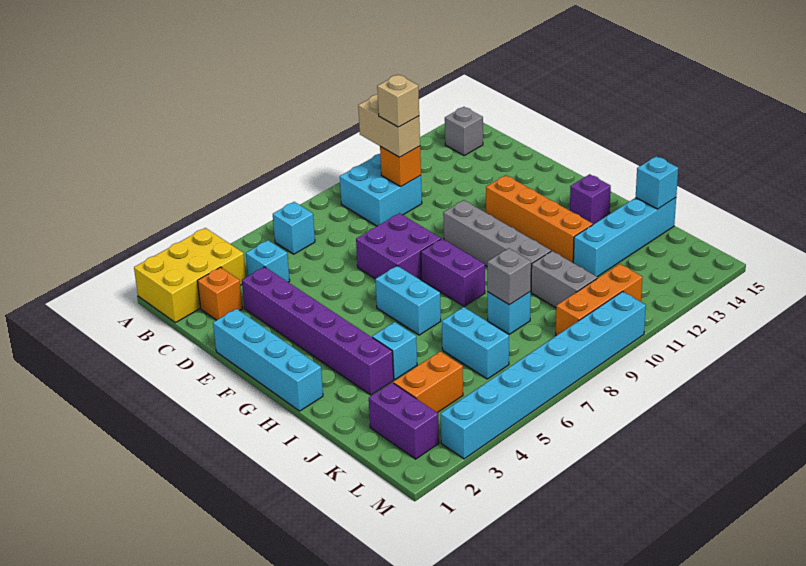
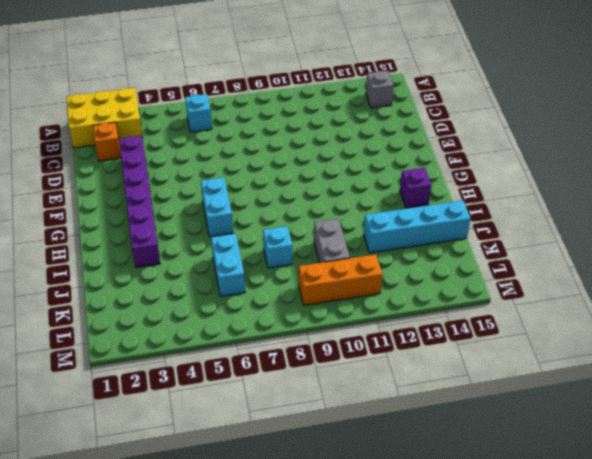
none -> cyan brick B9:C10 level 1
none -> cyan brick C4 level 1
none -> cyan brick E1:H1 level 1

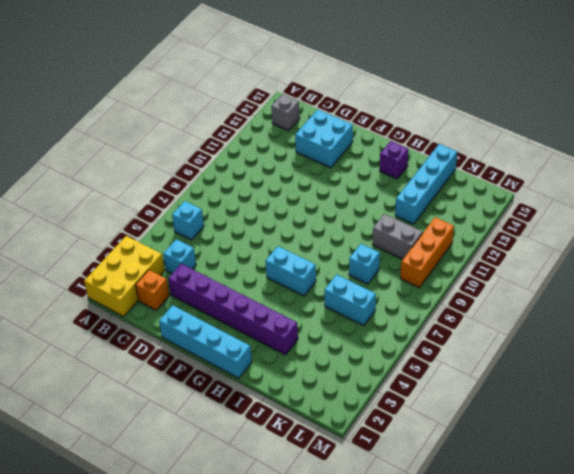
cyan brick D13:E14 level 1 -> cyan brick B9:C10 level 1
none -> purple brick E7:F8 level 1
none -> grey brick F10:I10 level 1
none -> orange brick F12:I12 level 1

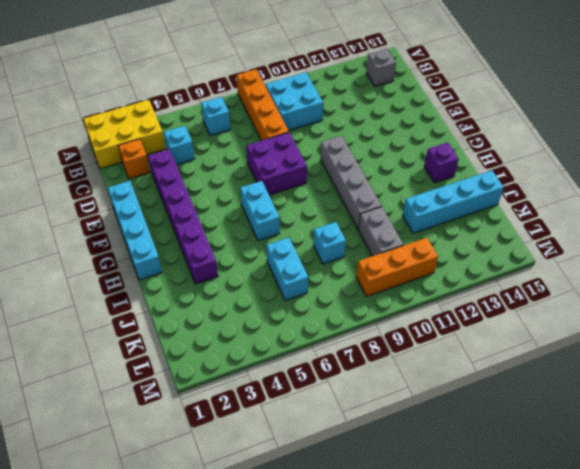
orange brick A8:D8 level 1 -> orange brick F12:I12 level 1
none -> purple brick G8:H8 level 1
none -> cyan brick I4 level 1
none -> purple brick K2:L2 level 1

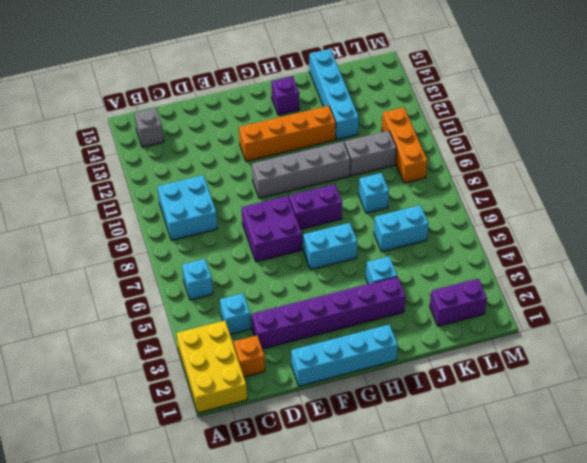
none -> orange brick K3:K4 level 1
none -> cyan brick M3:M10 level 1
none -> orange brick C10 level 2

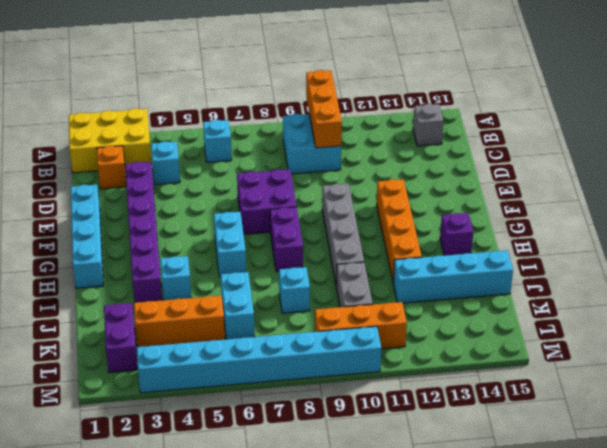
orange brick A10:C10 level 2 -> orange brick C10 level 2
orange brick K3:K5 level 1 -> orange brick K3:K4 level 1
none -> grey brick J8 level 2
none -> cyan brick J15 level 2
none -> tan brick B10:C10 level 3

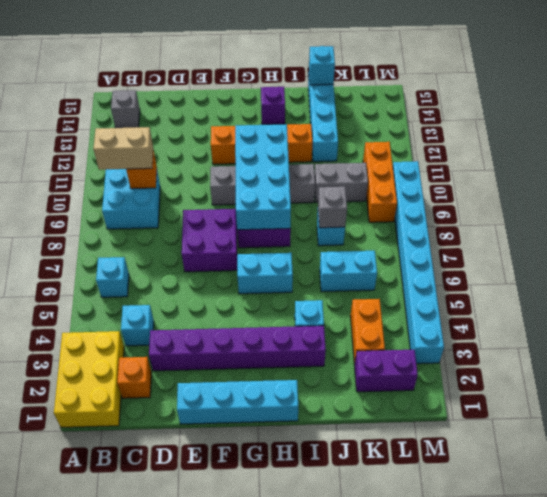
cyan brick G8:H11 level 2 -> none
none -> tan brick C10 level 4

